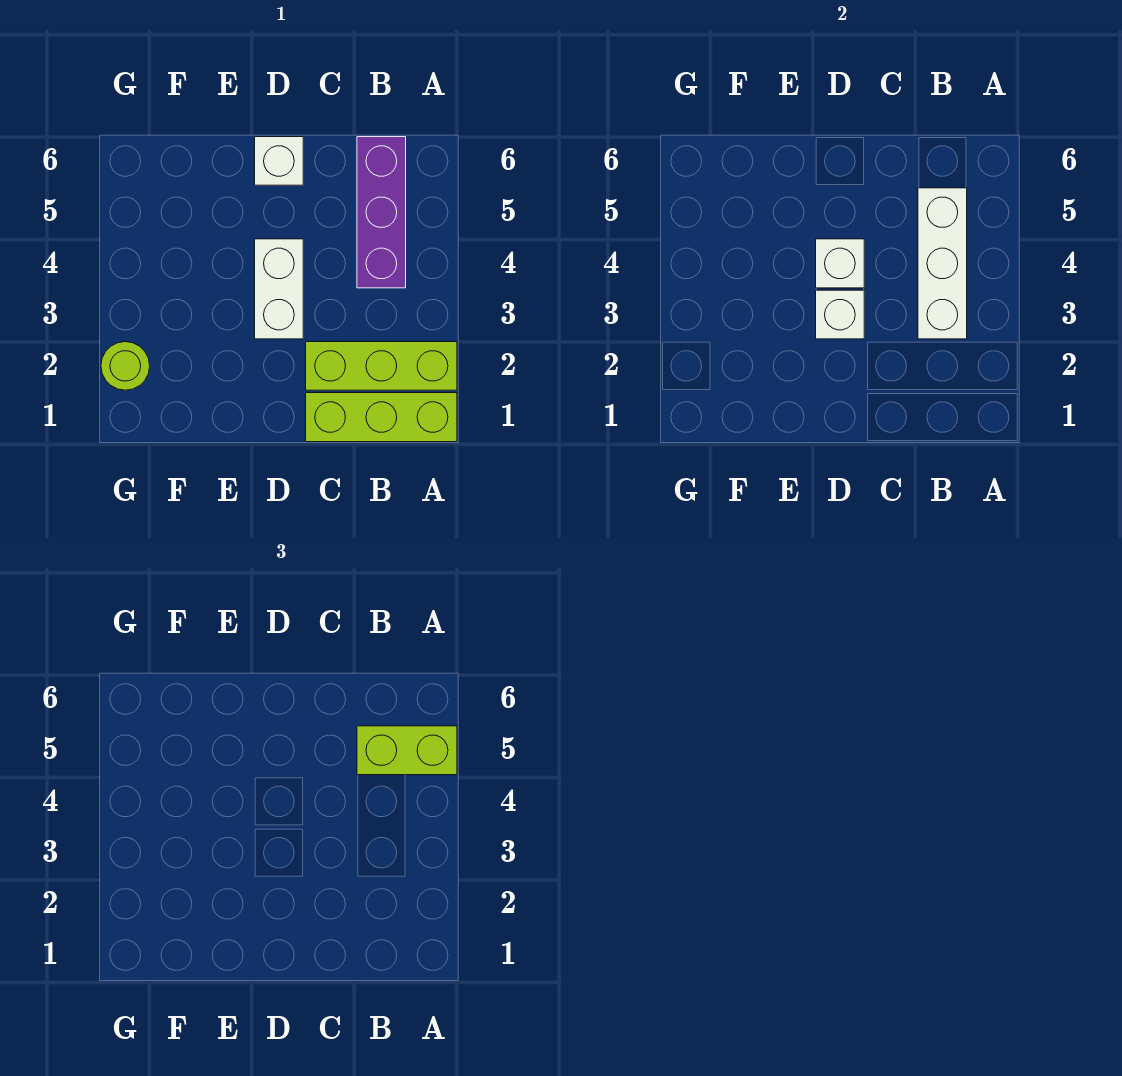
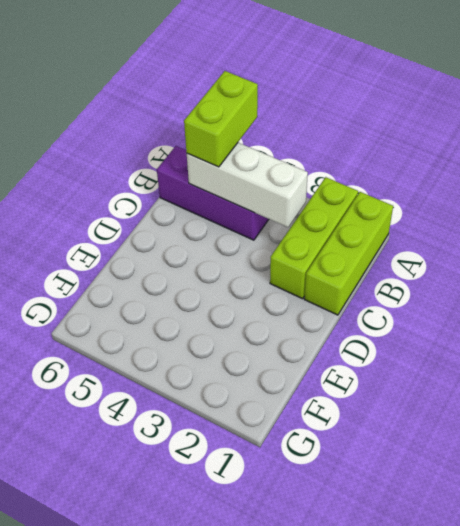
none -> white brick D3:D4 level 1
none -> white brick D6 level 1

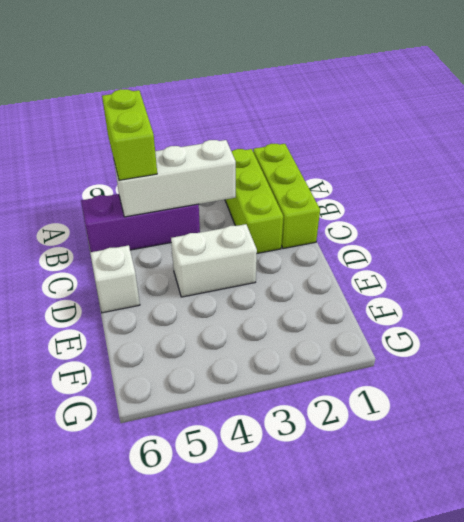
none -> lime round brick G2 level 1
none -> white brick D3 level 2

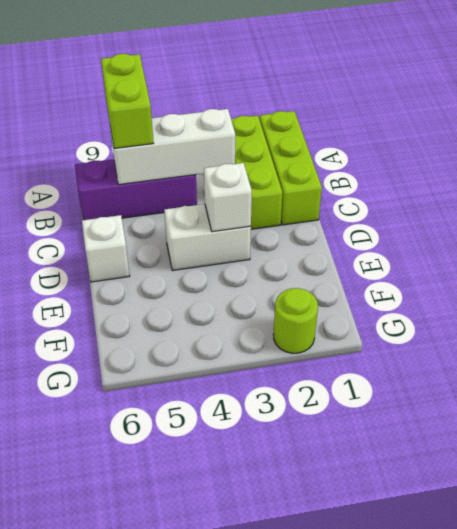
none -> white brick D4 level 2

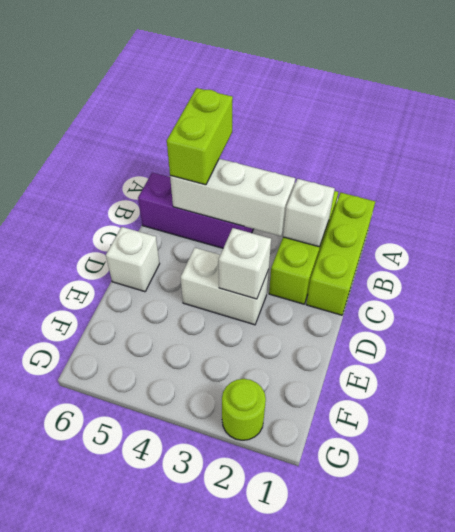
white brick B2 level 2 -> white brick D4 level 2

